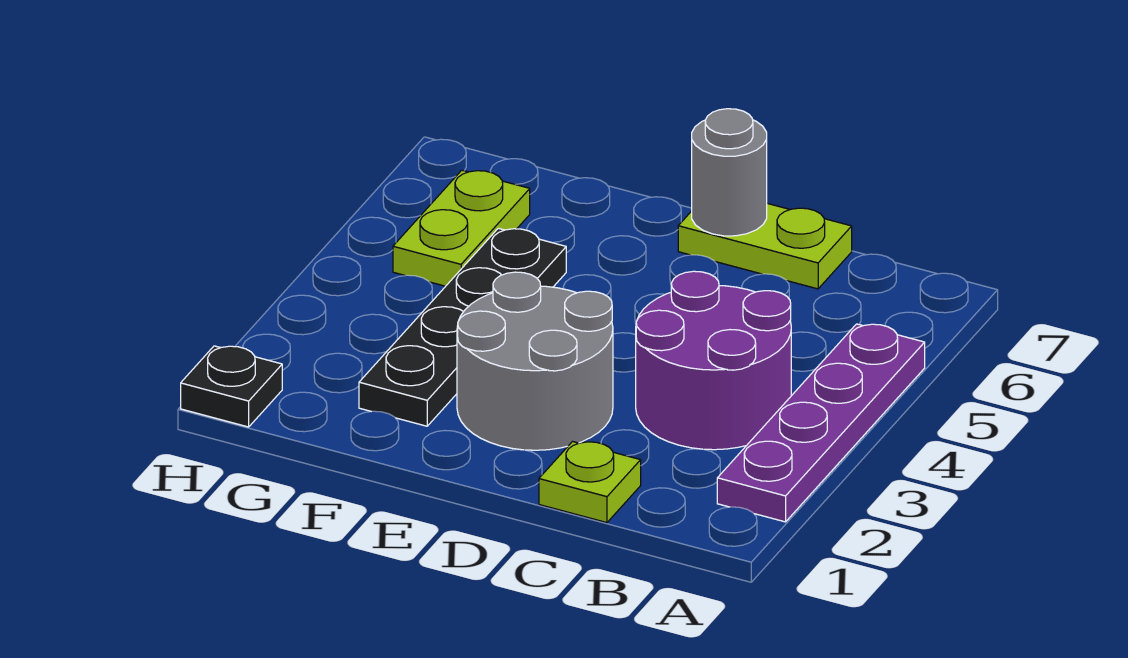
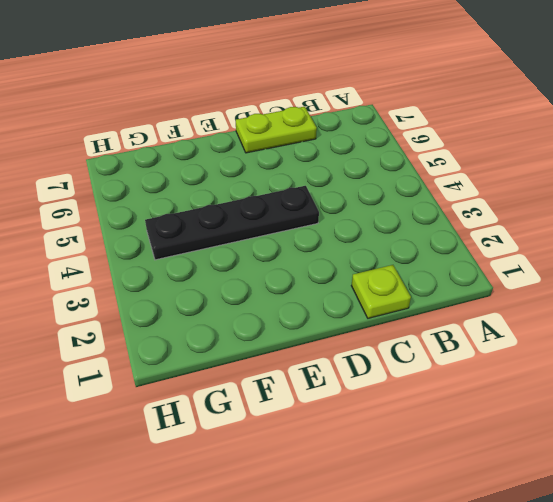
black plate D4:G4 level 1 -> black plate F2:F5 level 1
none -> purple plate A2:A5 level 1
none -> purple round brick B3:C4 level 1

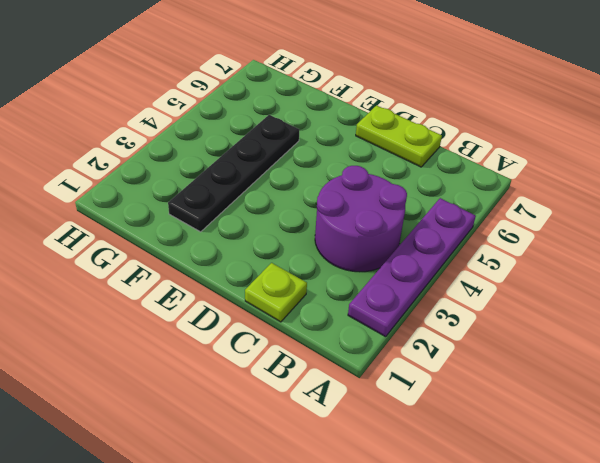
none -> grey round brick D2:E3 level 1
none -> lime plate G5:G6 level 1

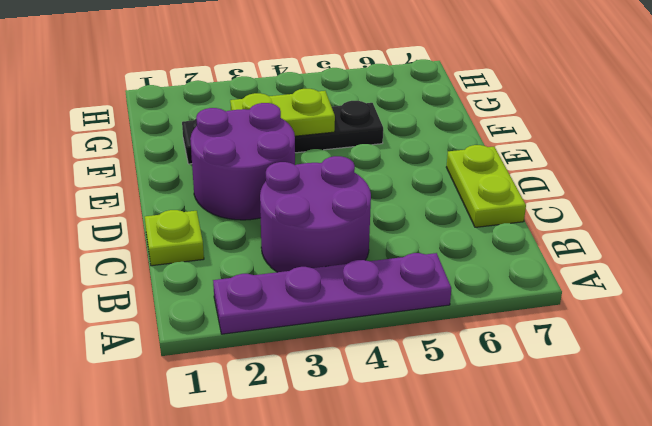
purple round brick D2:E3 level 1 -> grey round brick D2:E3 level 1
lime plate F3:F4 level 2 -> lime plate G5:G6 level 1
none -> black plate H1 level 1
none -> grey round brick D7 level 2

